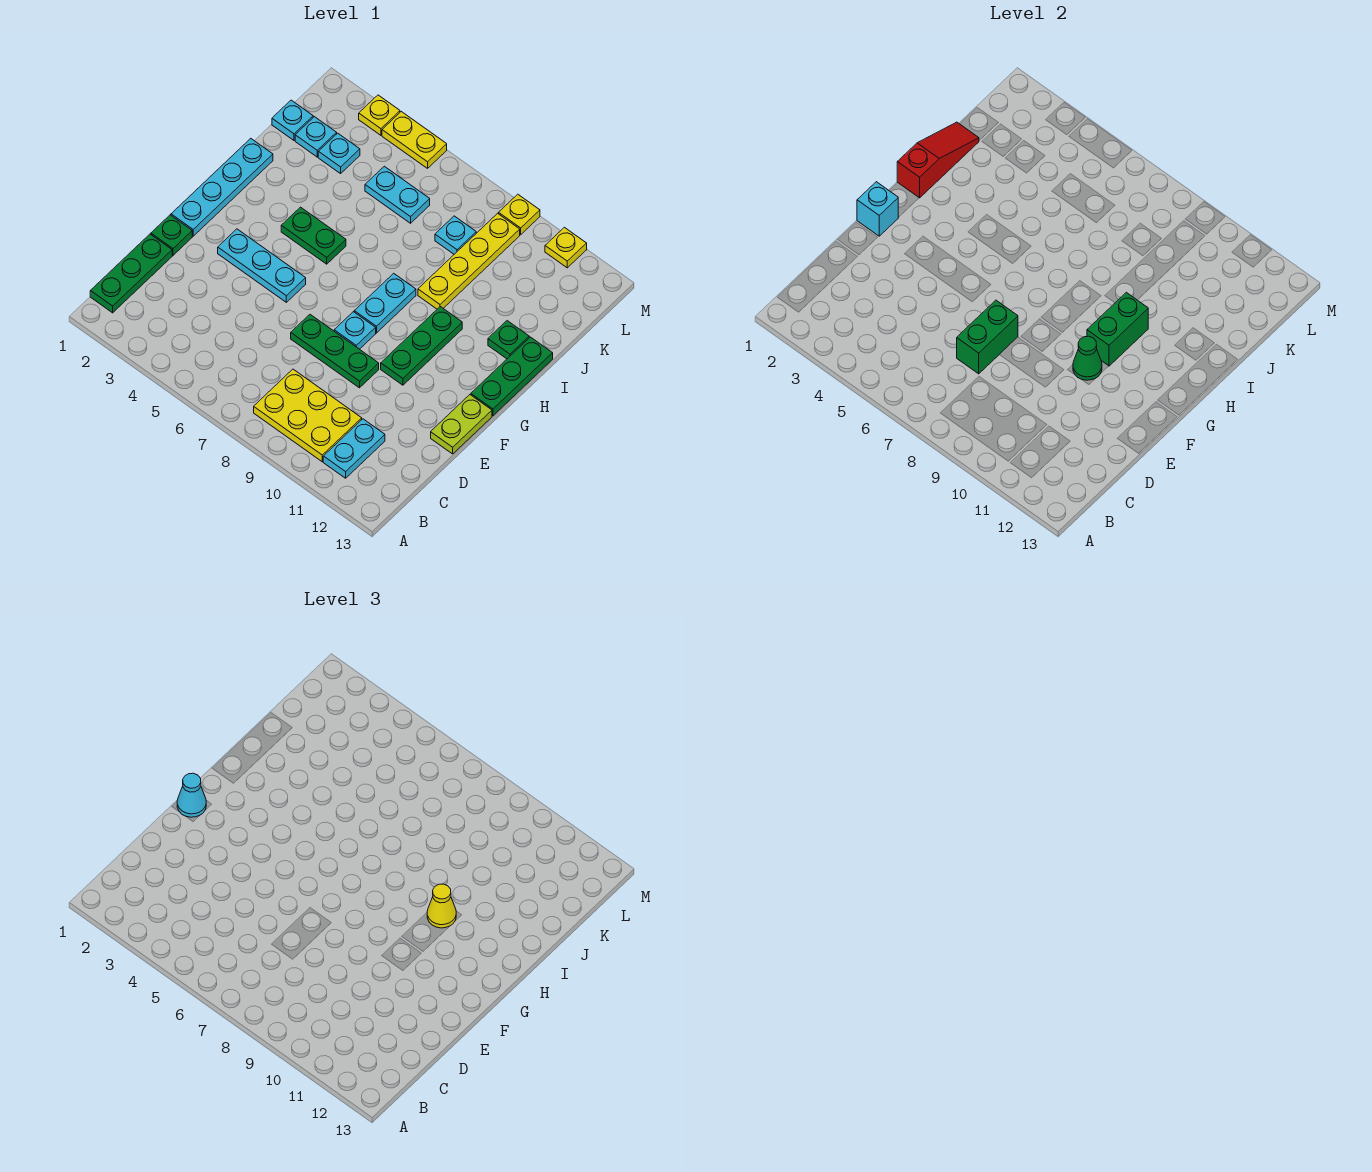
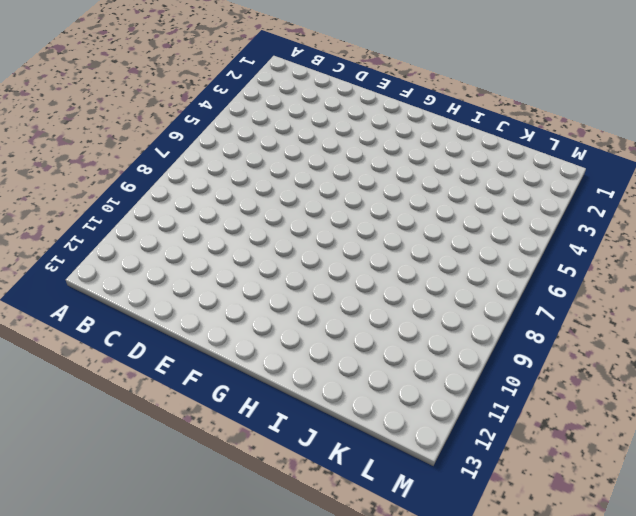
none -> green plate B1:D1 level 1
none -> yellow plate B8:C10 level 1
none -> cyan plate B11:C11 level 1
none -> green plate E1 level 1

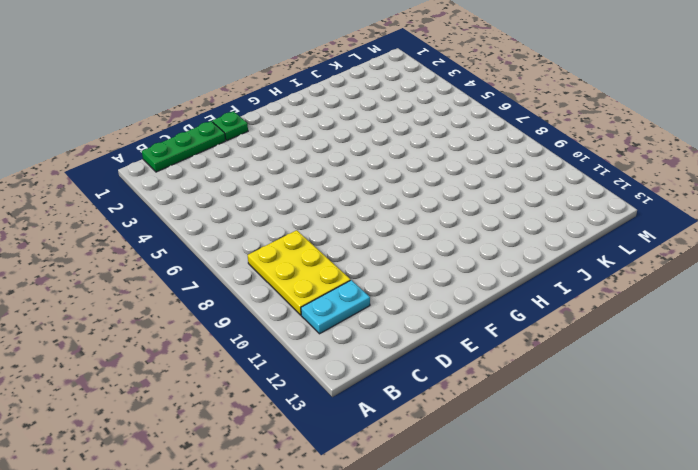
none -> green plate E7:E9 level 1
none -> lime plate E13:F13 level 1
none -> cyan plate F1:I1 level 1
none -> cyan plate F3:F5 level 1

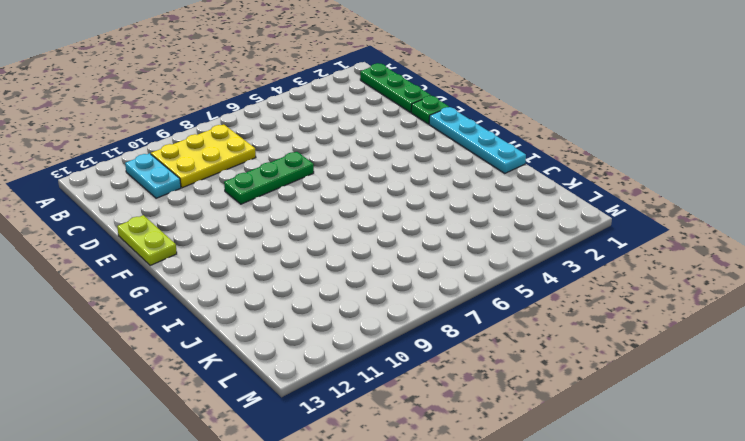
none -> cyan plate F3:F5 level 1
none -> cyan plate F8 level 1
none -> green plate F10:H10 level 1
none -> cyan plate G8:H8 level 1

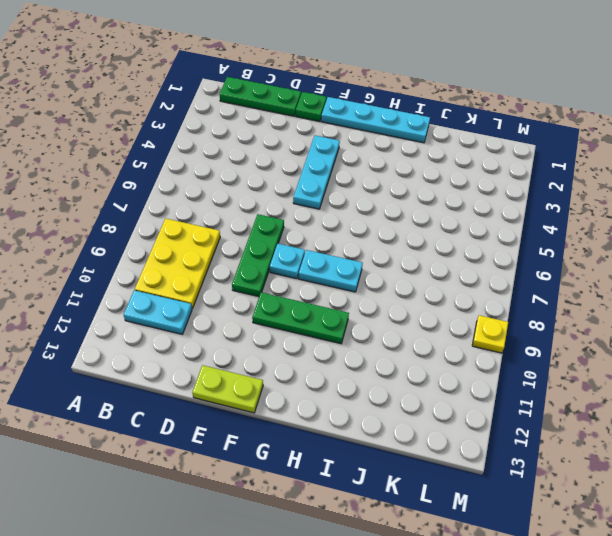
none -> green plate G13:I13 level 1
none -> green plate H4:H5 level 1
none -> yellow plate I9:L9 level 1
none -> green plate I12 level 1

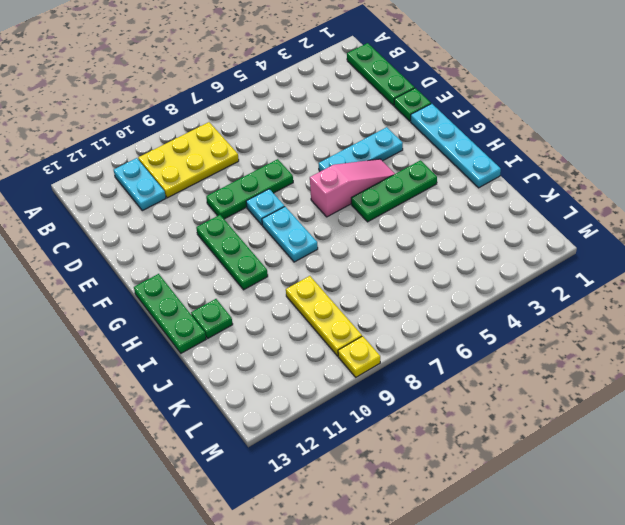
pink slope G4:G6 level 1 top 6 -> none
green plate H3:H5 level 1 -> green plate H4:H5 level 1
yellow plate J9:L9 level 1 -> yellow plate I9:L9 level 1
none -> lime plate E13:F13 level 1
none -> cyan plate K1 level 1
none -> cyan plate K2 level 1
none -> cyan plate K3 level 1

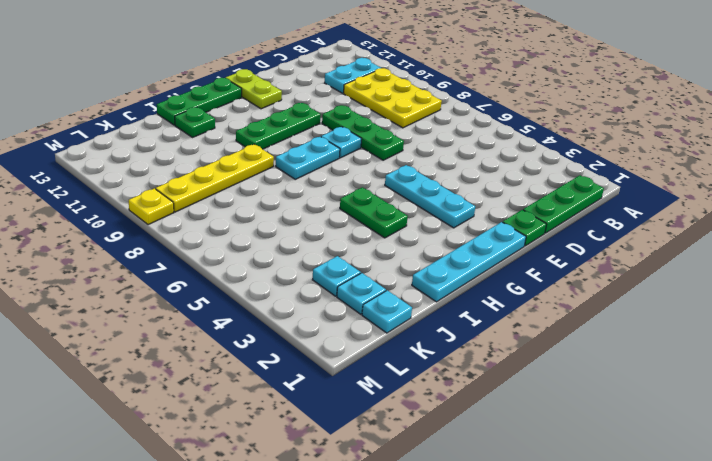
lime plate F12:F13 level 1 -> lime plate E13:F13 level 1
none -> cyan plate K5:K6 level 1
none -> cyan plate K8 level 1
none -> yellow plate M3 level 1
none -> yellow plate M4:M5 level 1

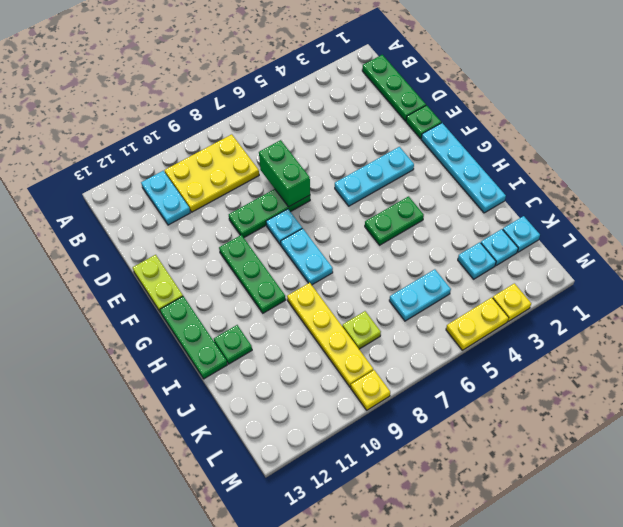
lime plate K8 level 1 -> cyan plate K8 level 1
none -> yellow plate M11 level 1
none -> cyan brick F1 level 2
none -> green cone F10 level 2
none -> green brick G10:H10 level 2

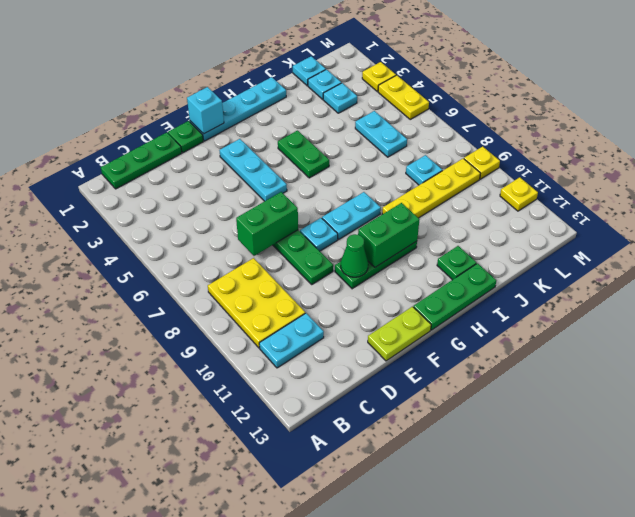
none -> red slope H1:J1 level 2 top H
none -> cyan cone F1 level 3
none -> yellow cone H10 level 3

